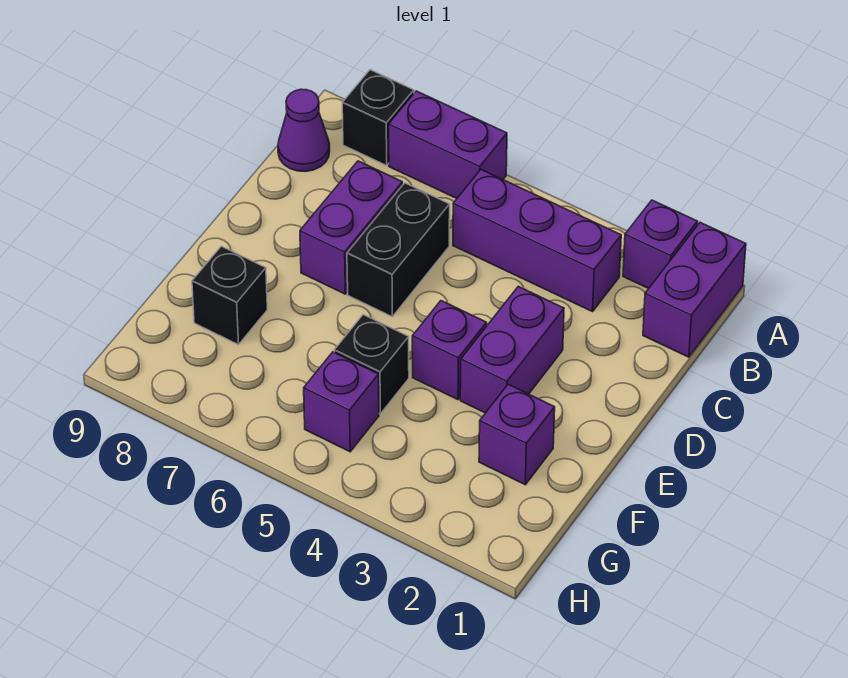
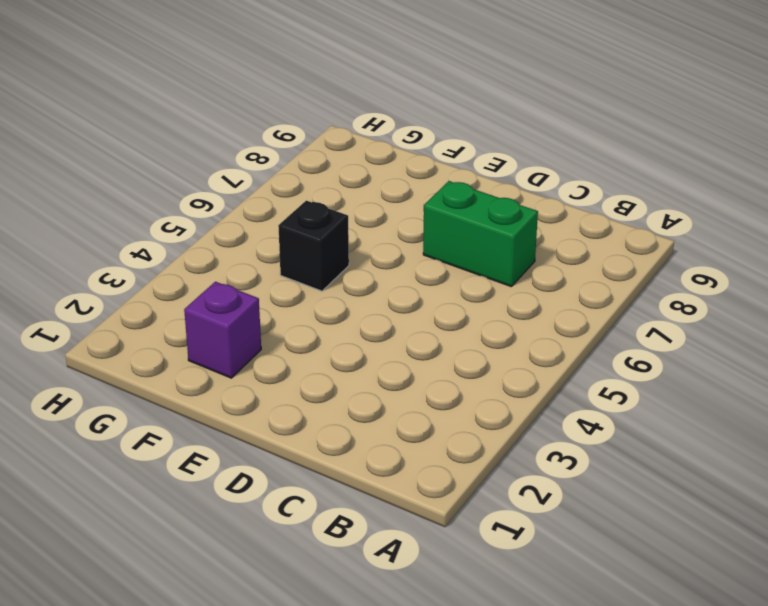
green brick C7:D7 level 1 -> purple brick C7:D7 level 1
none -> purple brick A1:B1 level 1
none -> purple brick A2 level 1
none -> purple brick A6:A7 level 1

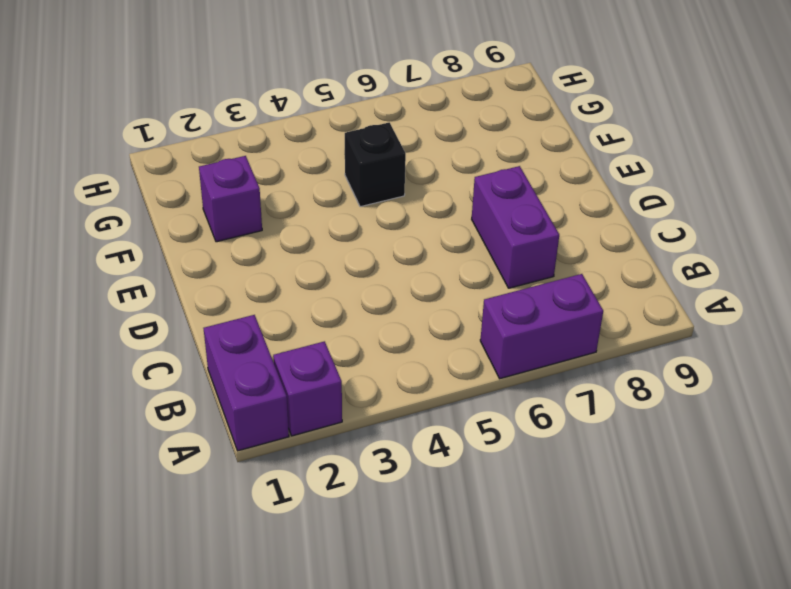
none -> black brick A8 level 1
none -> purple brick B3:B5 level 1
none -> purple cone B9 level 1

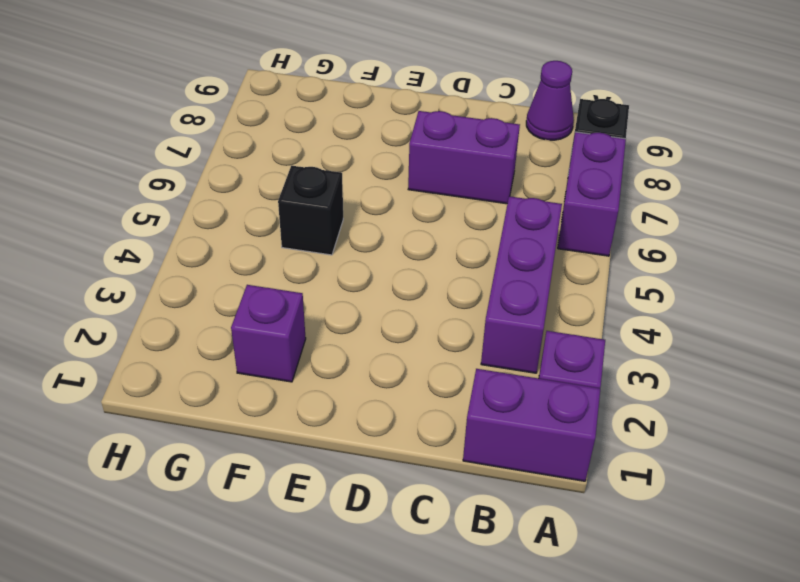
none -> black brick C6:D6 level 1
none -> purple brick D3:E3 level 1
none -> purple brick E4 level 1

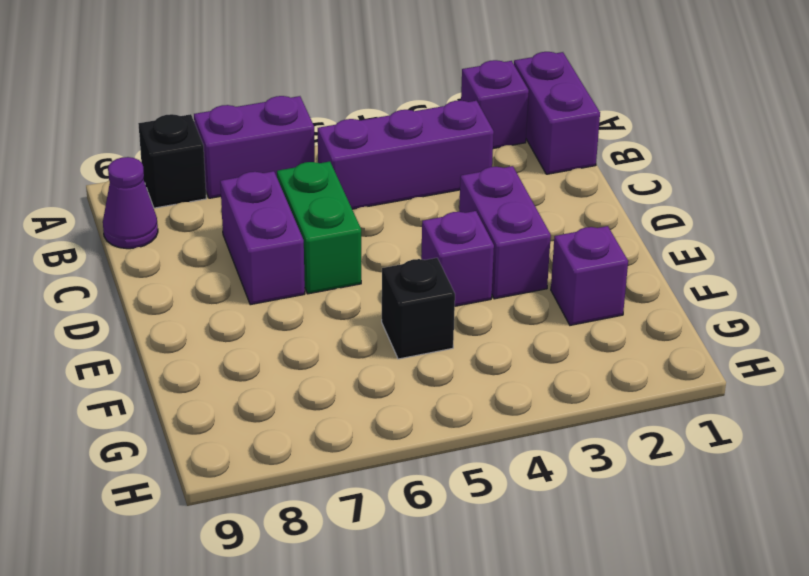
green brick C6:D6 level 1 -> black brick C6:D6 level 1
none -> black brick F8 level 1
none -> purple brick G5 level 1

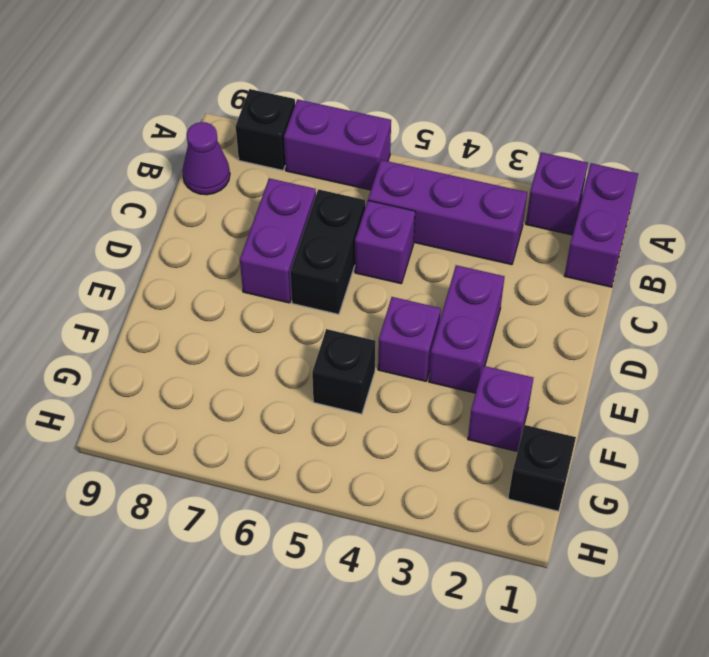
purple brick C5 level 1 -> purple brick G5 level 1
black brick G1 level 1 -> black brick F8 level 1

